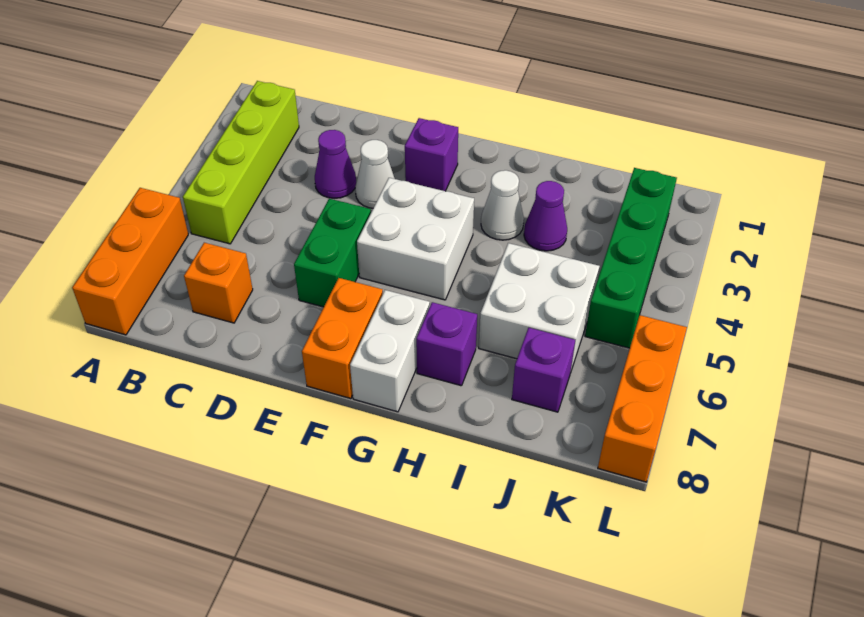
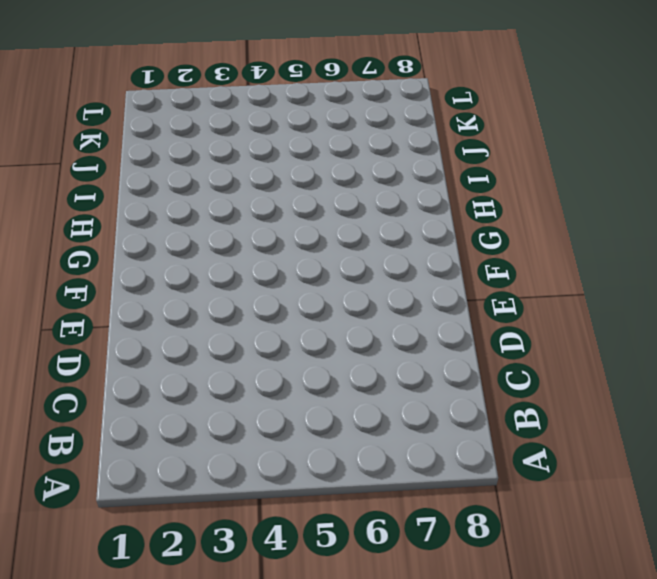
none -> orange brick A6:A8 level 1
none -> lime brick B2:B5 level 1
none -> orange brick C7 level 1

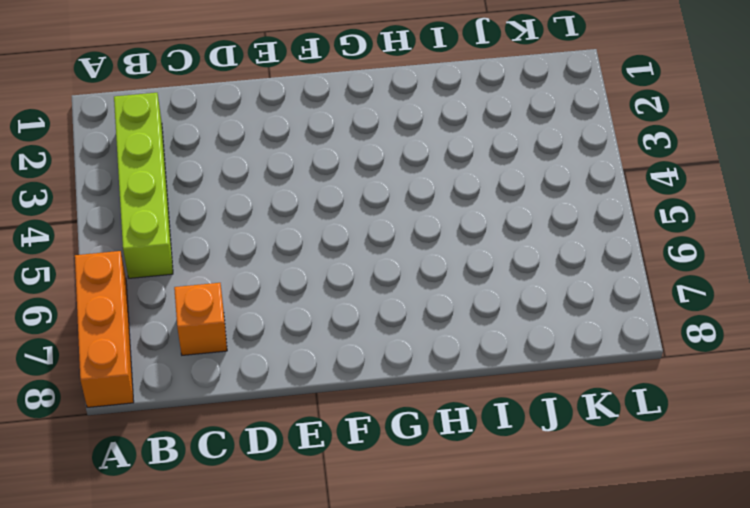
none -> purple cone D3 level 1
none -> white cone E3 level 1
none -> green brick E5:E6 level 1

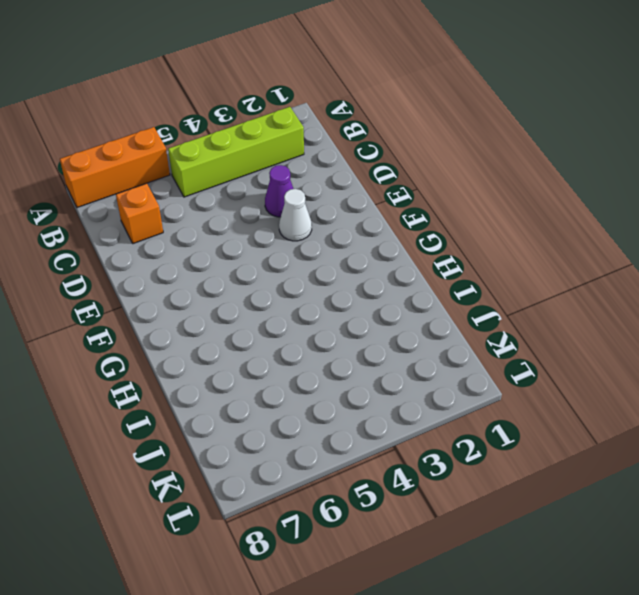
none -> green brick E5:E6 level 1
none -> purple brick F2 level 1
none -> white brick F4:G5 level 1

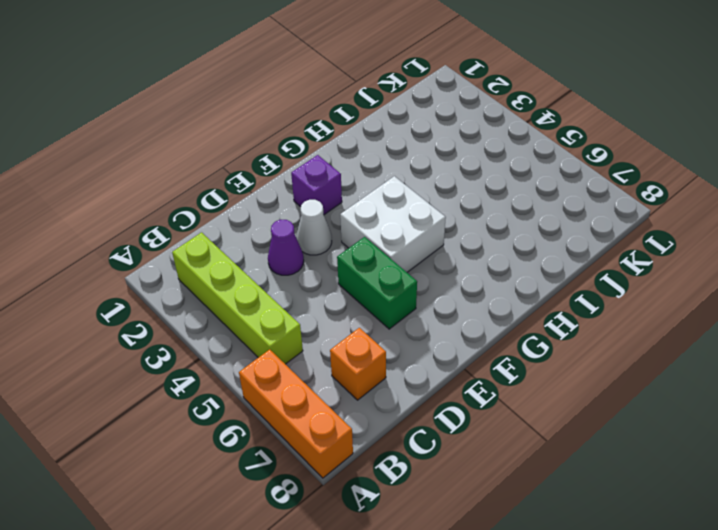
none -> orange brick F7:F8 level 1
none -> white brick G7:G8 level 1
none -> white cone H3 level 1

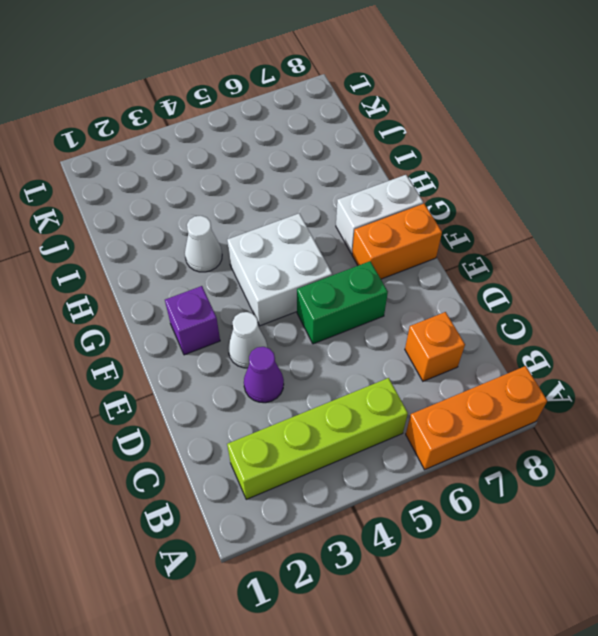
none -> purple brick H7 level 1
none -> purple cone I3 level 1
none -> white brick I5:J6 level 1

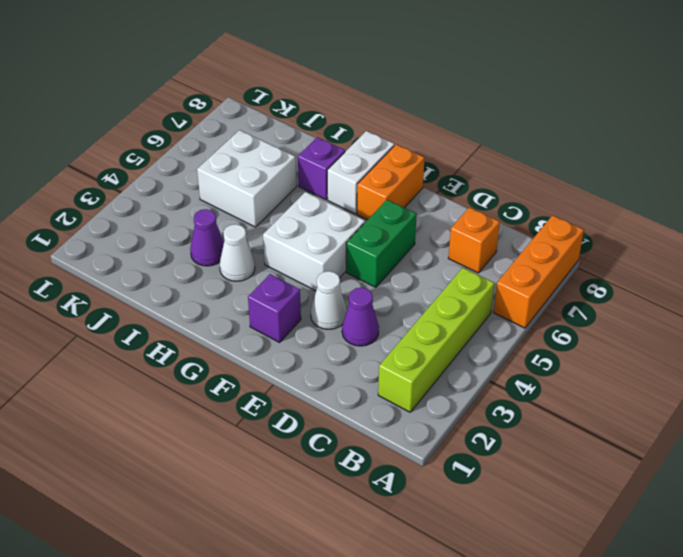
none -> purple brick J7 level 1
none -> green brick K2:K5 level 1
none -> orange brick L6:L8 level 1

